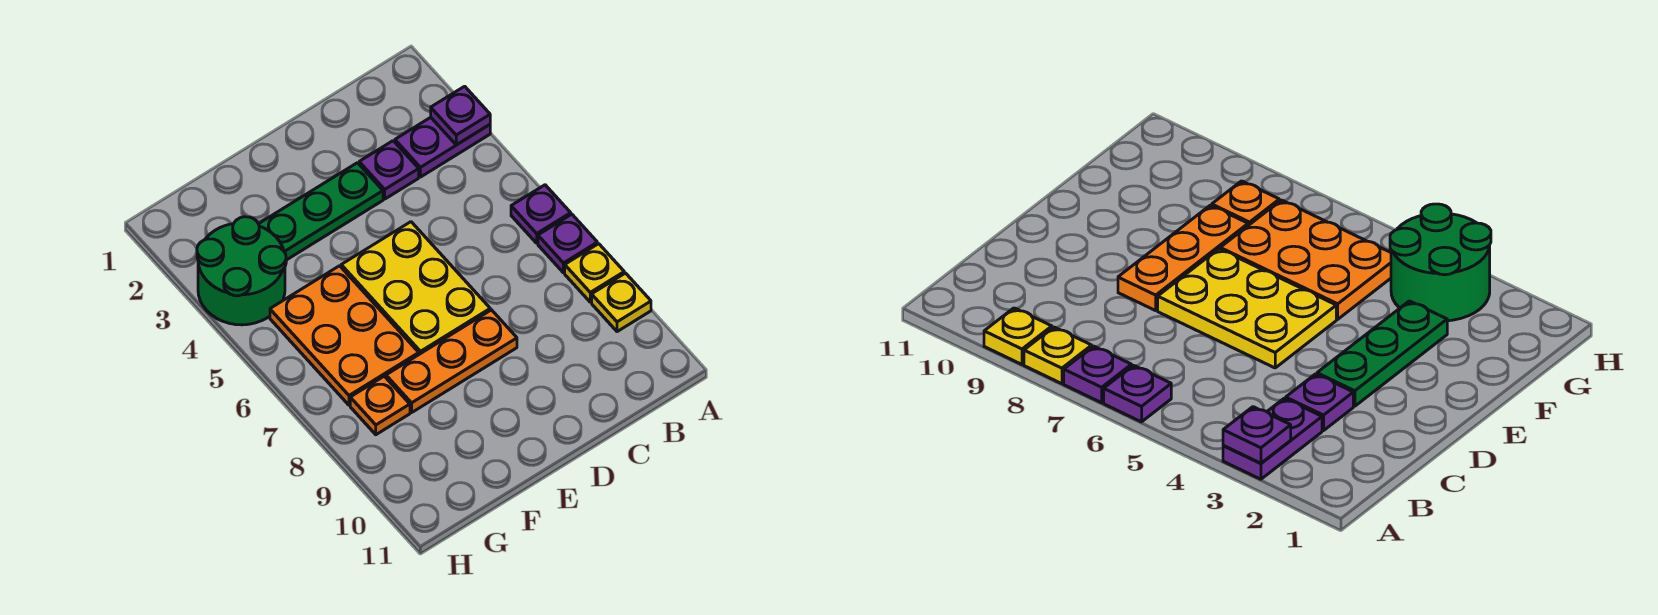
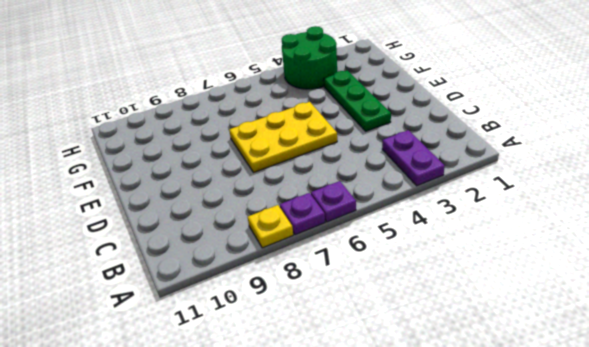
none -> yellow plate A9 level 1
none -> purple plate C3 level 1
none -> orange plate D8:F8 level 1

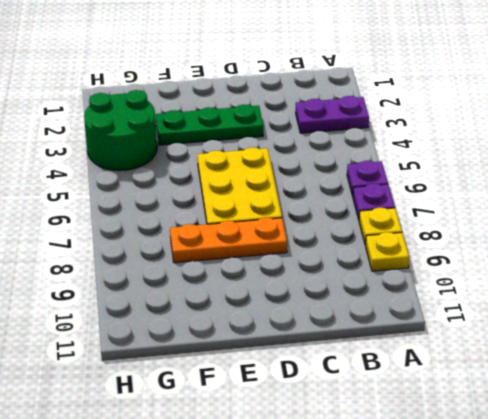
none -> purple plate C3 level 1
none -> orange plate F5:G7 level 1
none -> orange plate G8 level 1

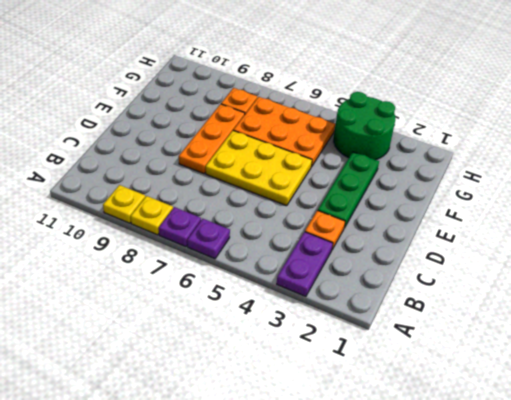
orange plate C3 level 1 -> purple plate C3 level 1
none -> purple plate A3 level 2

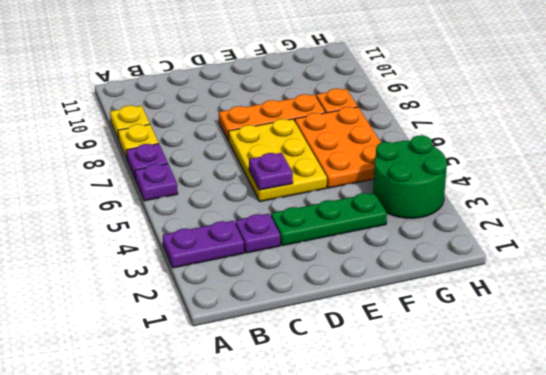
purple plate D5 level 2 -> purple plate A3 level 2

